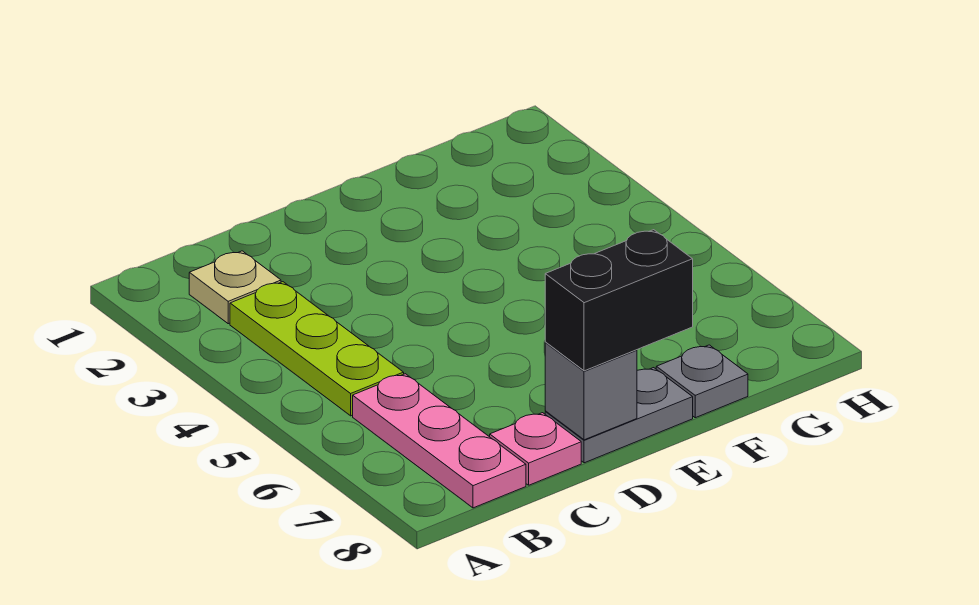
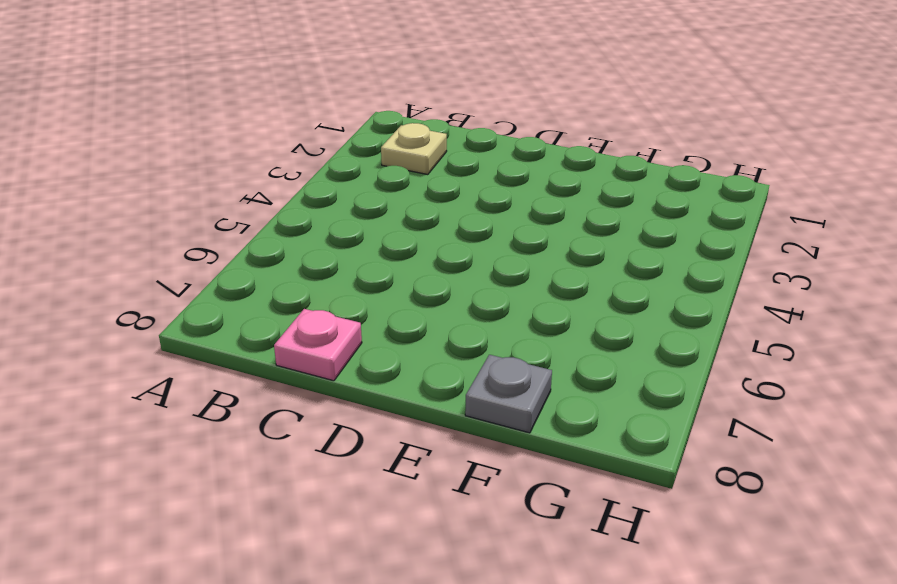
none -> lime plate B3:B5 level 1
none -> pink plate B6:B8 level 1

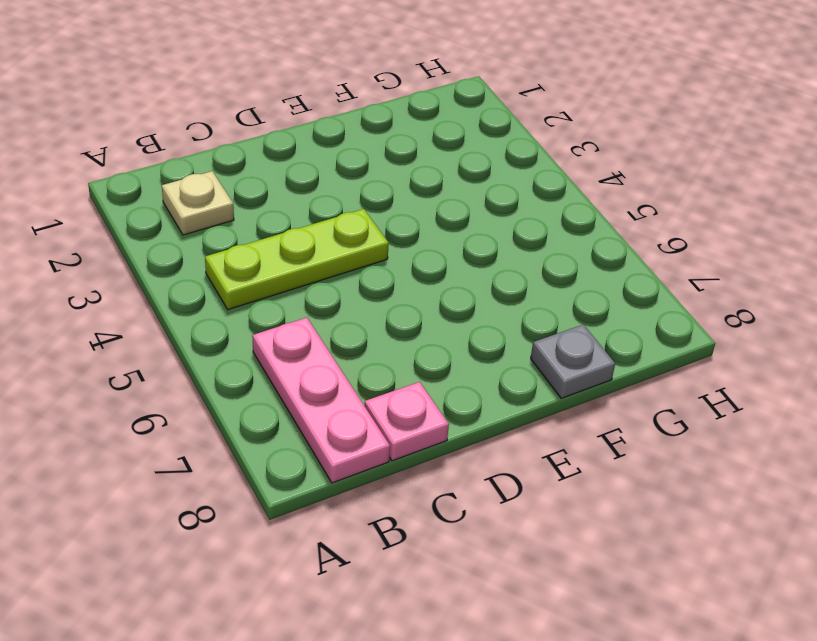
lime plate B4:D4 level 1 -> lime plate B3:B5 level 1
none -> grey plate D8:E8 level 1
none -> grey brick D8 level 2

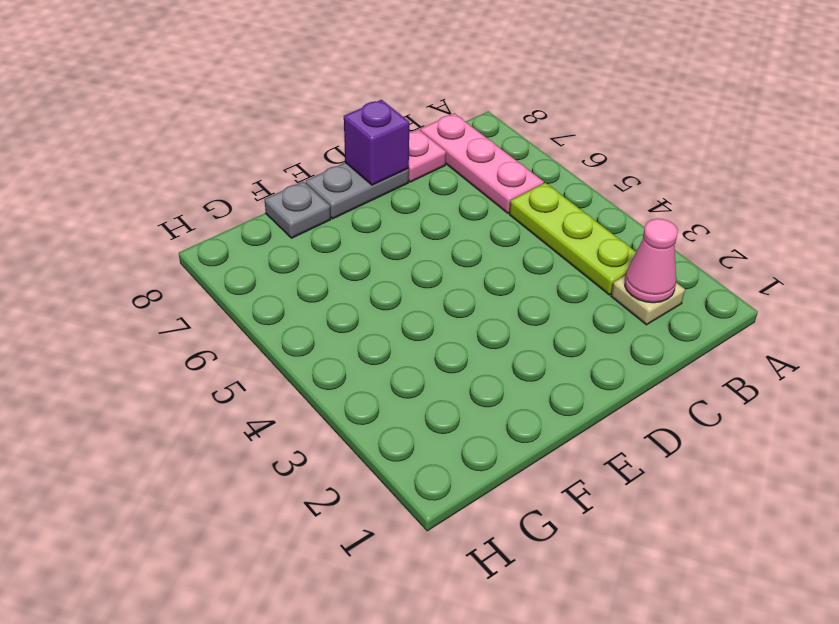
pink cone B2 level 2 -> none
purple brick D8 level 2 -> grey brick D8 level 2
none -> black brick D8:E8 level 3

